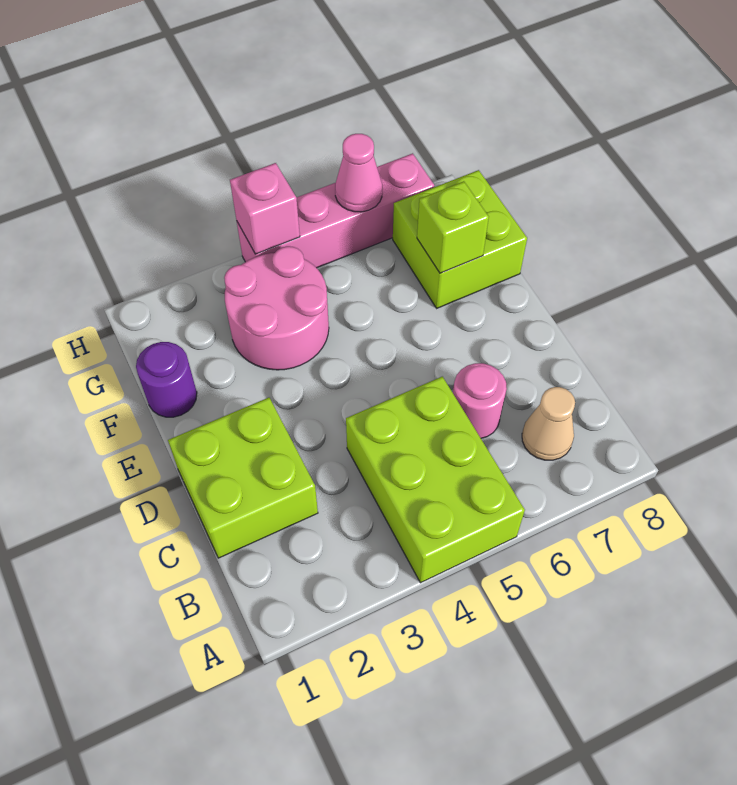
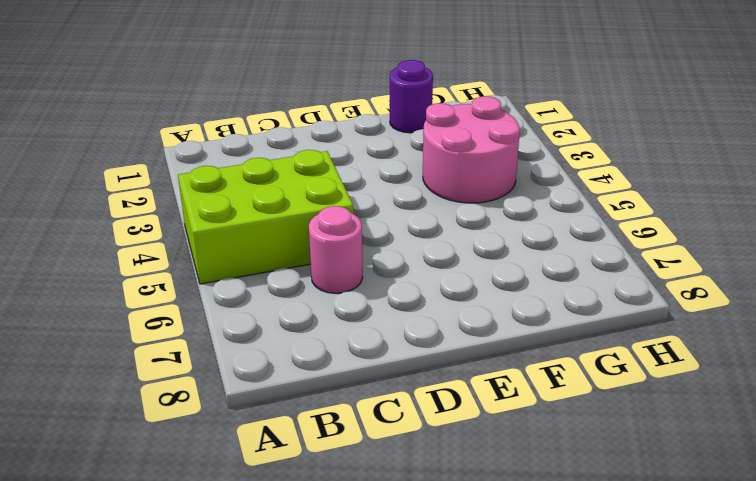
none -> tan cone B7 level 1
none -> lime brick C1:D2 level 1

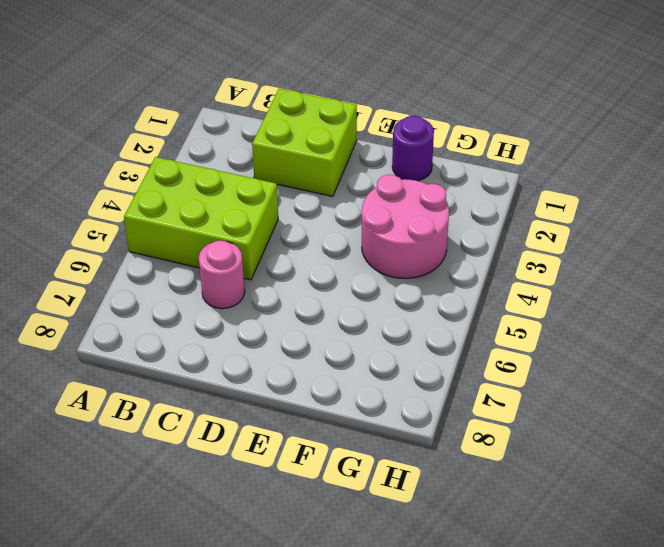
none -> tan cone B7 level 1
none -> lime brick F7:G8 level 1

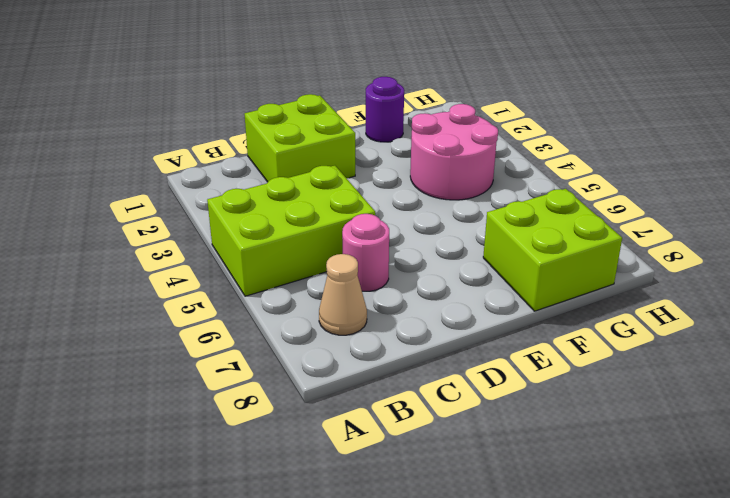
none -> pink brick H4:H7 level 1
none -> lime brick F7 level 2

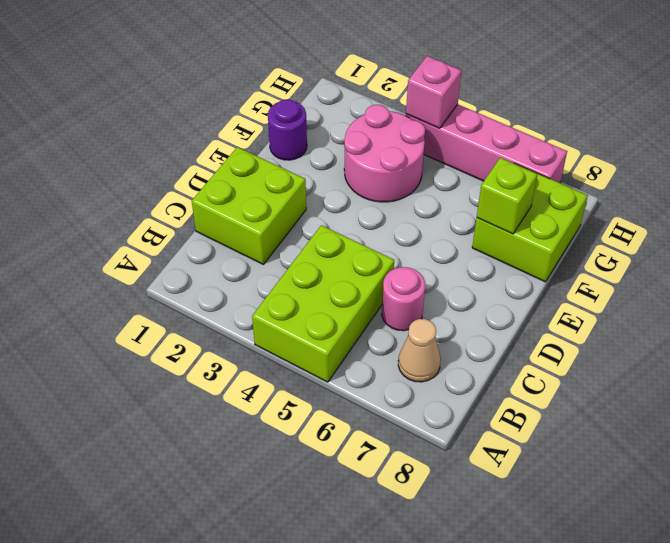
none -> pink cone H6 level 2

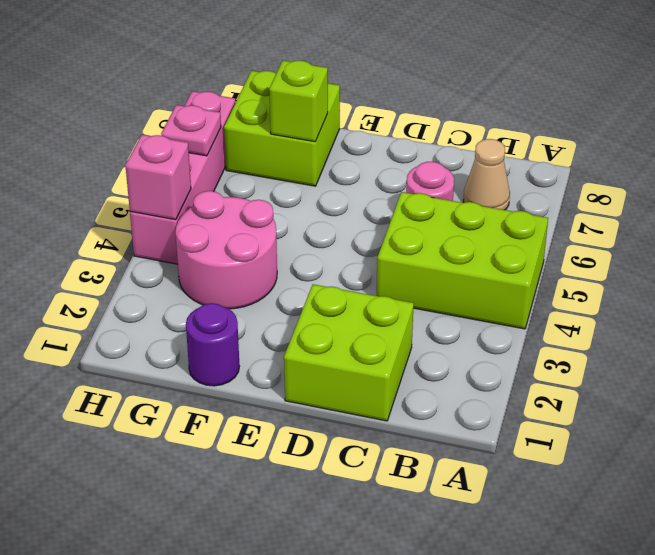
pink plate H6 level 2 -> pink cone H6 level 2

